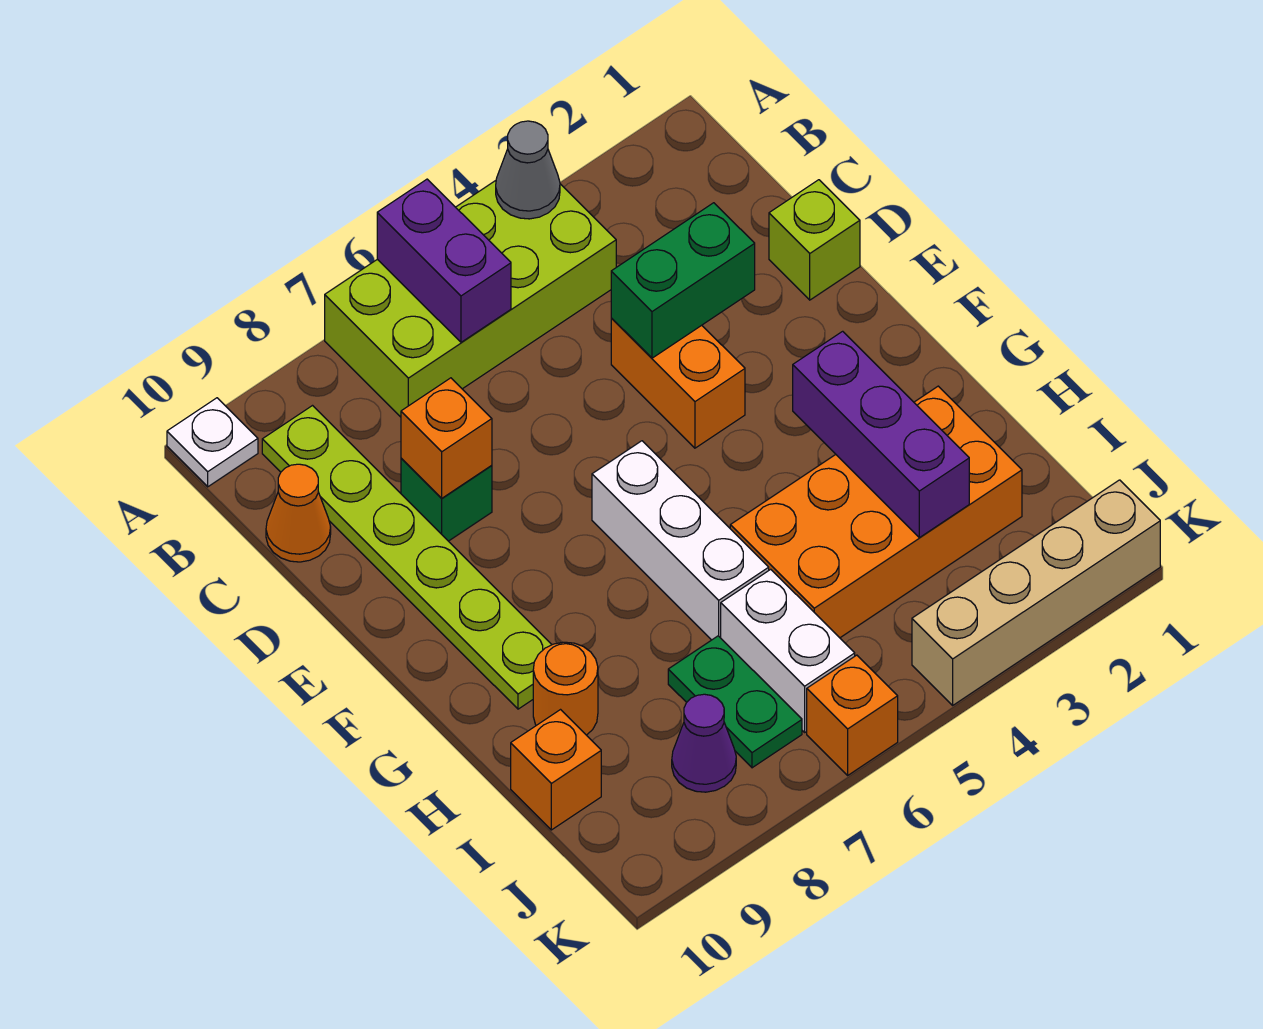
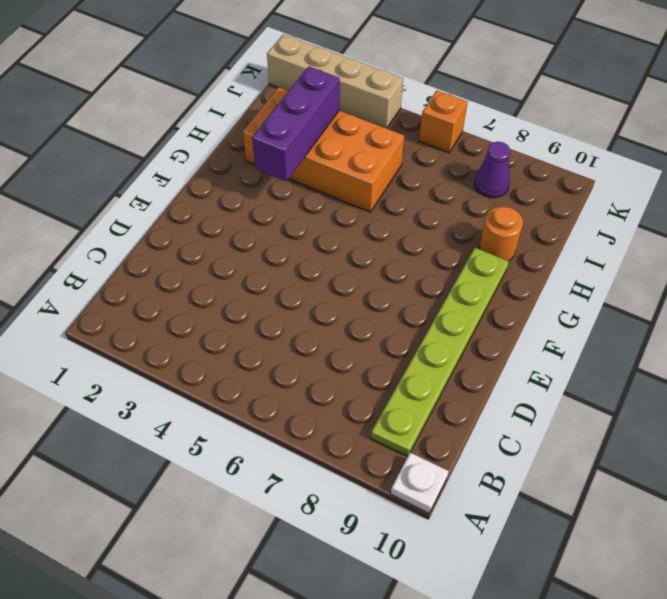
none -> lime brick A4:B7 level 1
none -> orange cone C10 level 1
none -> lime brick D1 level 1

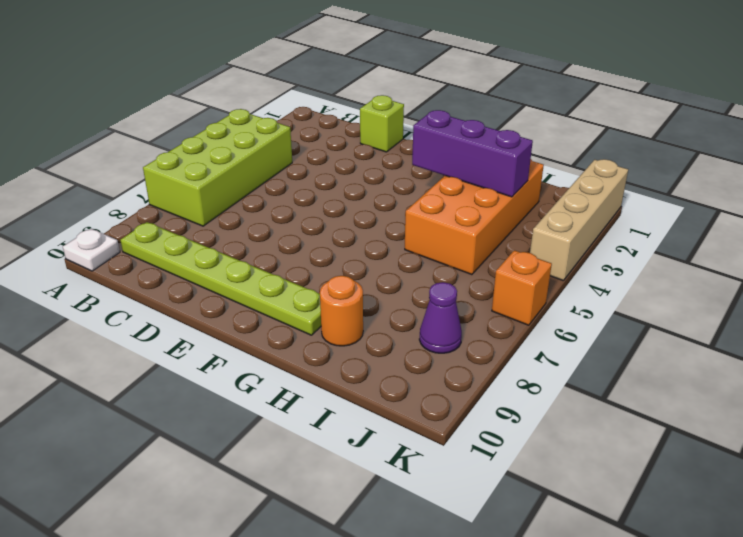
none -> orange cone C10 level 1
none -> orange brick D4:E4 level 1
none -> green brick D8 level 1

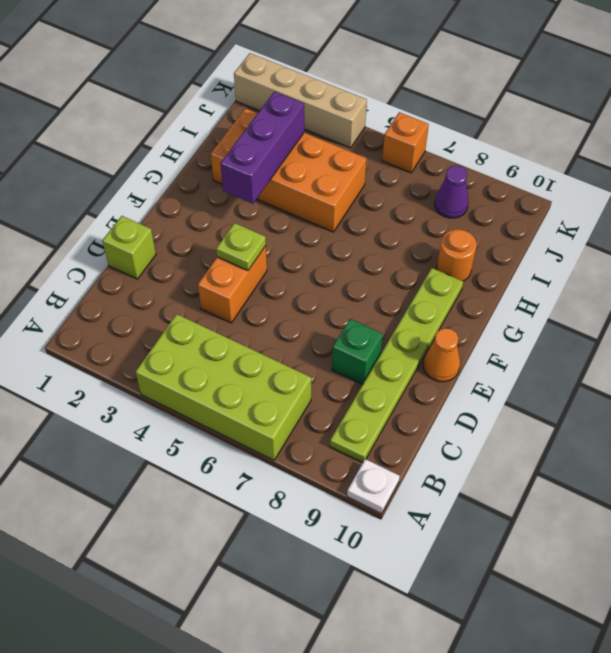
lime plate E4 level 2 -> none
orange cone E10 level 1 -> orange cone C10 level 1
none -> white brick F6:H6 level 1
none -> white brick I6:J6 level 1
none -> green plate I7:J7 level 1

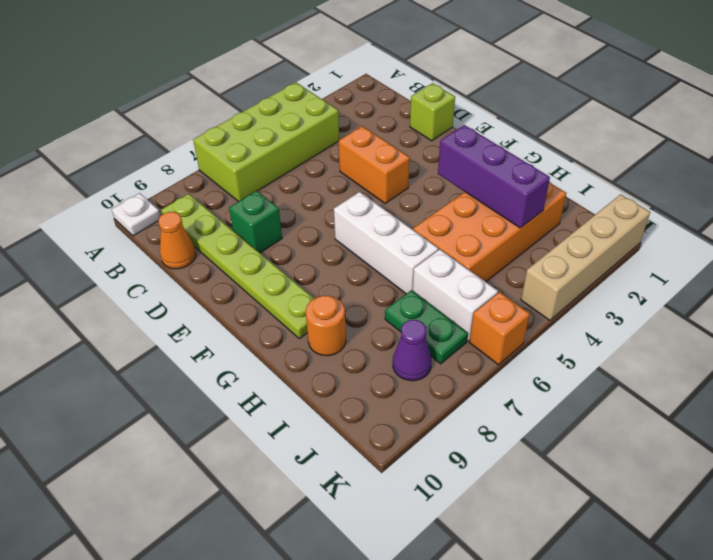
none -> orange brick I10 level 1
none -> grey cone A4 level 2
none -> purple brick A6:B6 level 2

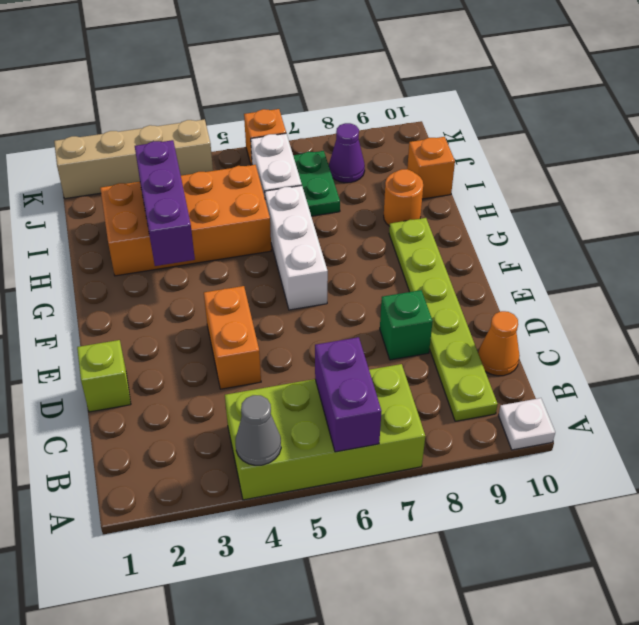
none -> green brick D3:D4 level 2
none -> orange brick D8 level 2

